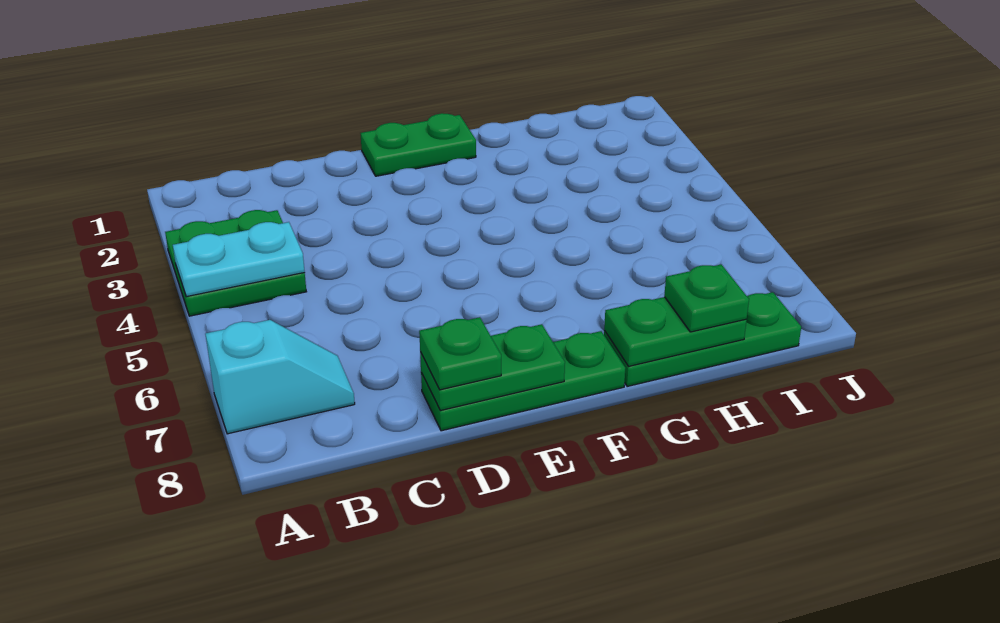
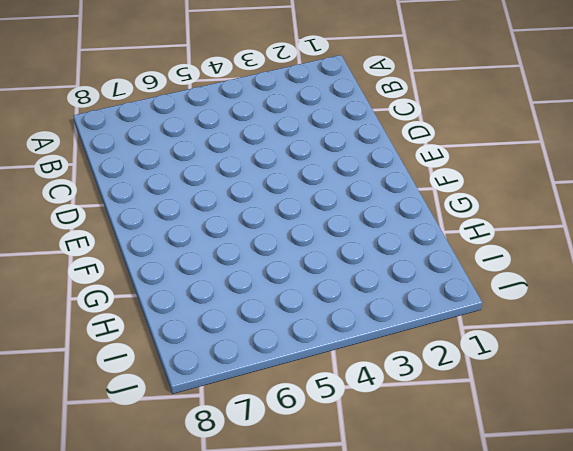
none -> green plate A3:B4 level 1
none -> cyan slope A7:B7 level 1 top A

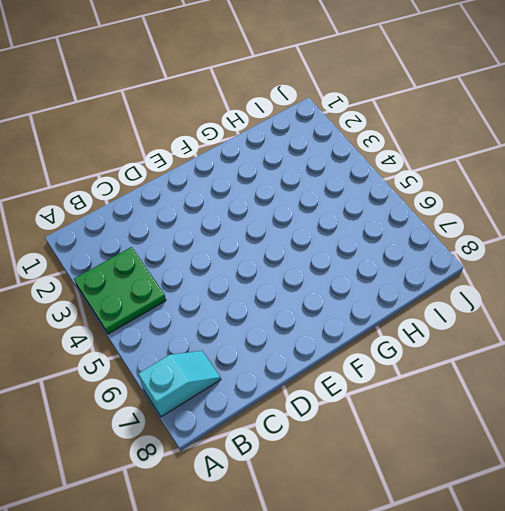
none -> green plate D8:F8 level 1
none -> green plate E1:F1 level 1

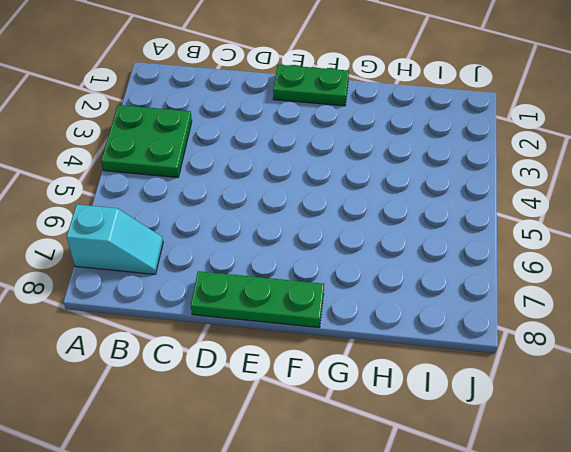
none -> green plate G8:I8 level 1
none -> cyan plate A4:B4 level 2

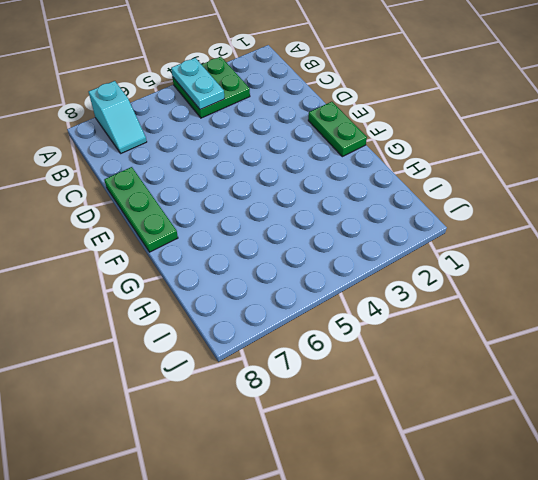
none -> green plate G8:I8 level 1
none -> green plate D8:E8 level 2

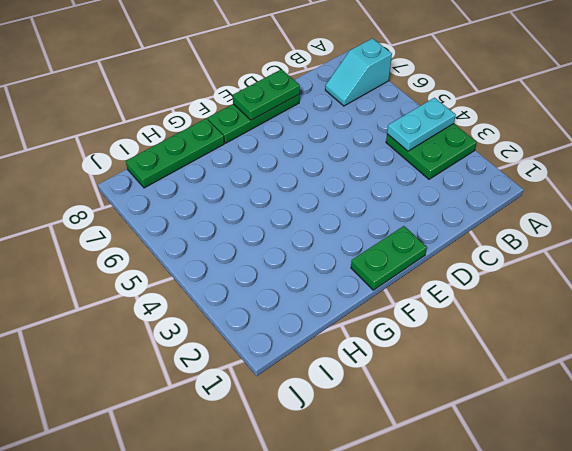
none -> green plate G8:H8 level 2
none -> green plate D8 level 3

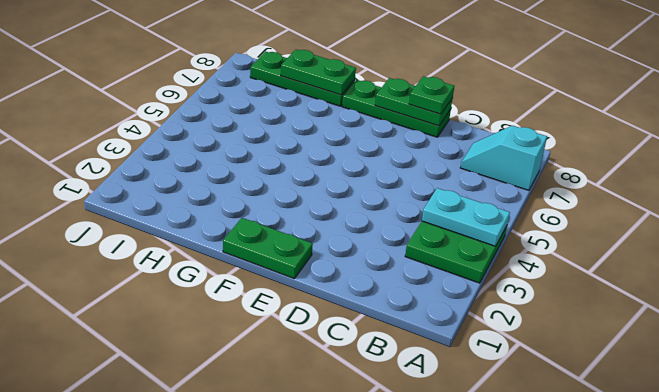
none -> green plate H8 level 3

